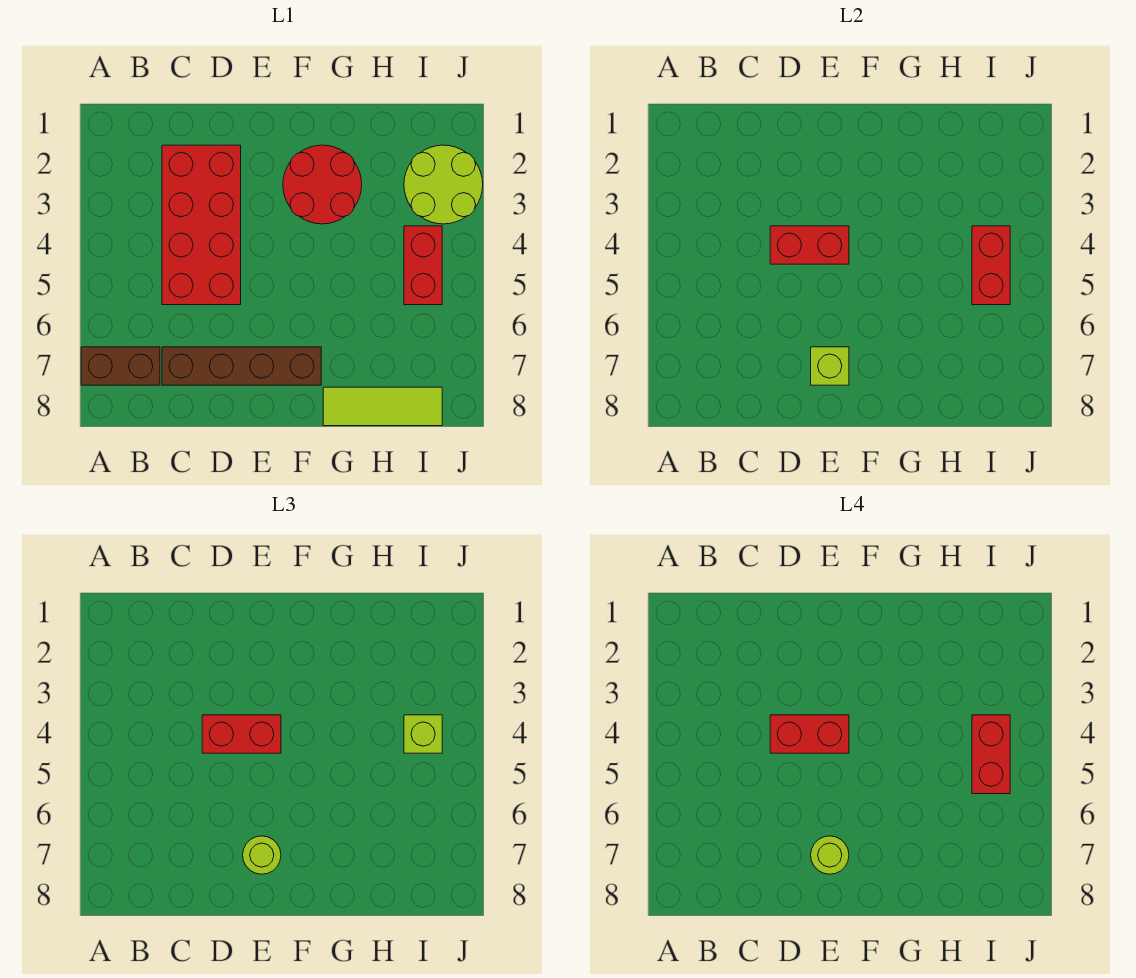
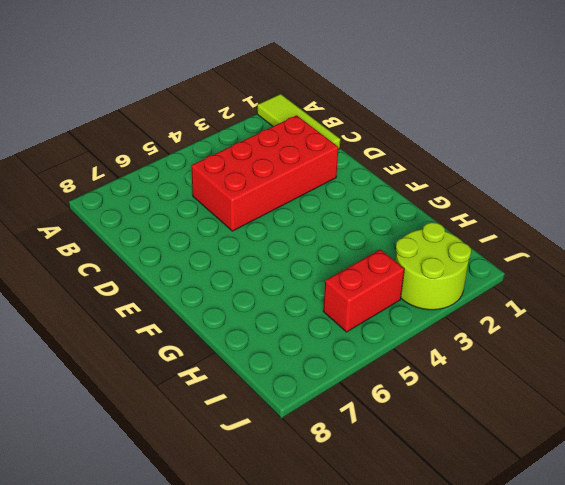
lime tile A1:C1 level 1 -> lime tile G8:I8 level 1
none -> brown brick A7:B7 level 1
none -> brown brick C7:F7 level 1
none -> red round brick F2:G3 level 1

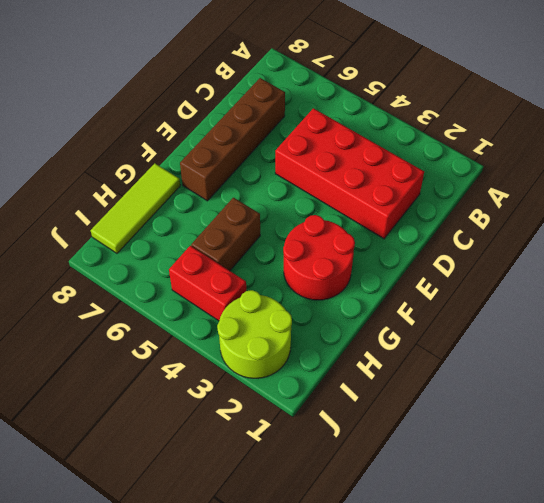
brown brick G5:H5 level 1 -> brown brick A7:B7 level 1
none -> red brick D4:E4 level 2
none -> lime brick E7 level 2
none -> red brick I4:I5 level 2

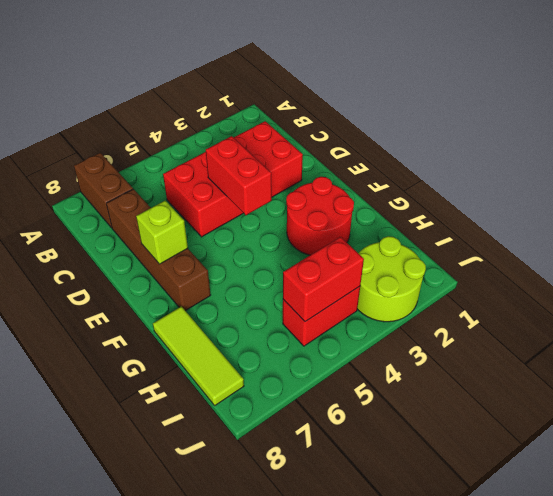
none -> red brick D4:E4 level 3
none -> lime round brick E7 level 3
none -> lime brick I4 level 3

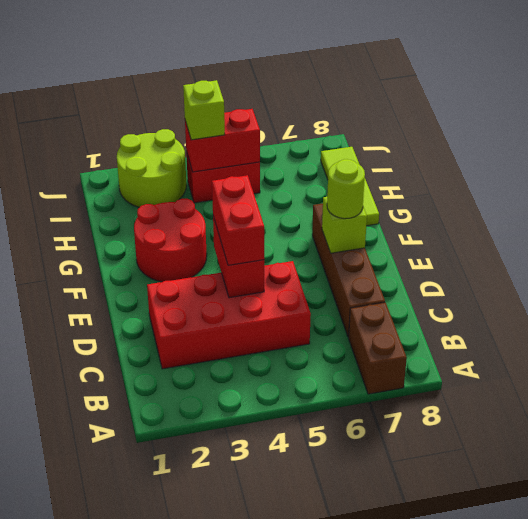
none -> red brick D4:E4 level 4
none -> lime round brick E7 level 4
none -> red brick I4:I5 level 4

